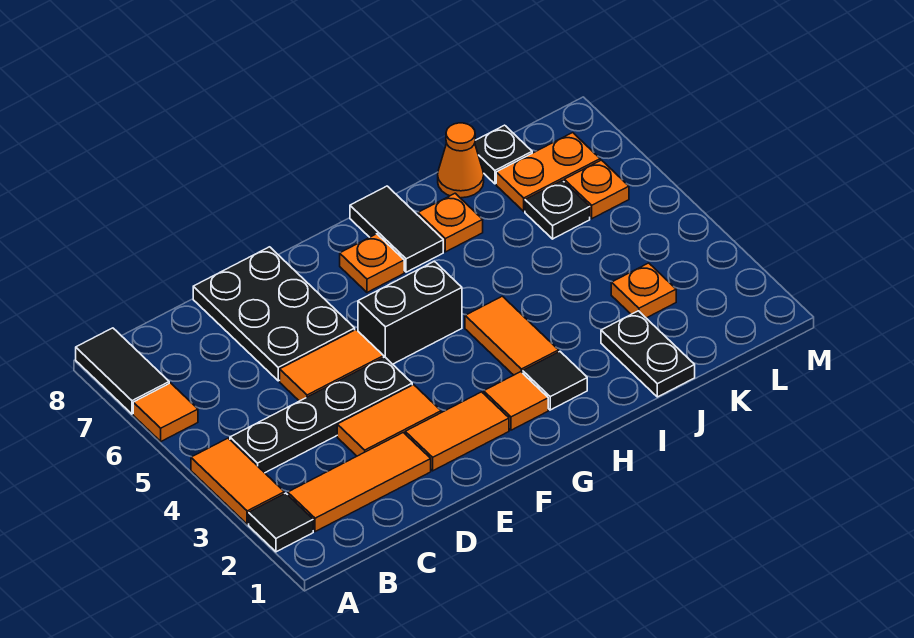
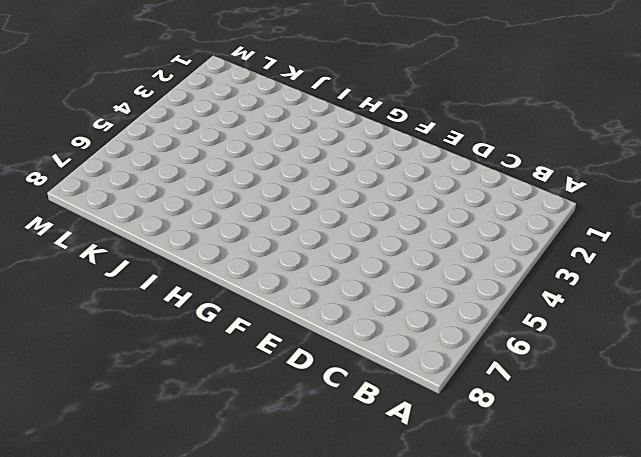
none -> black tile A2 level 1
none -> orange tile A3:A4 level 1
none -> orange tile A6 level 1

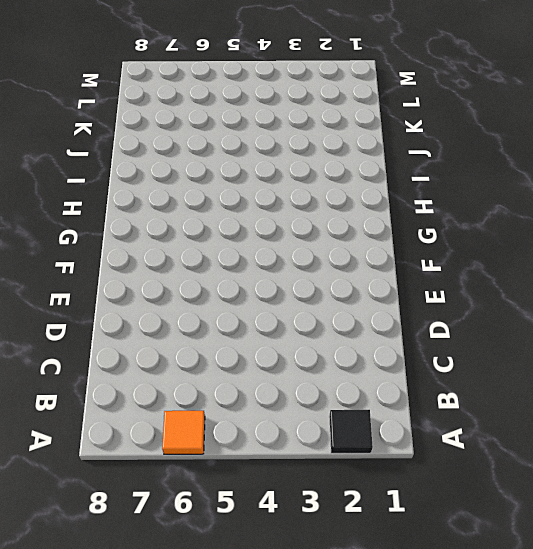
none -> orange tile A3:A4 level 1
none -> black tile A7:A8 level 1
none -> orange tile B2:D2 level 1

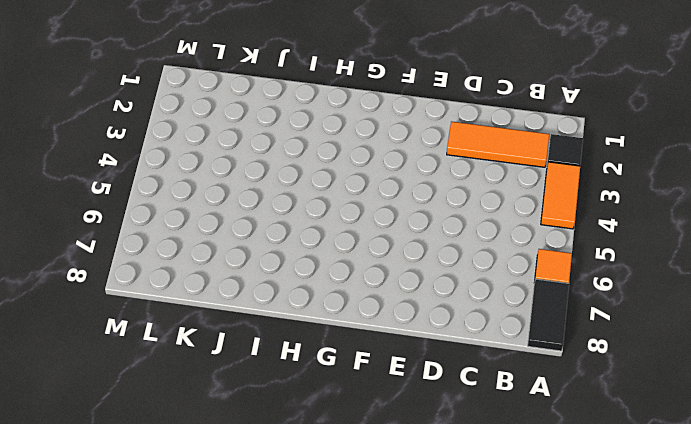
none -> black plate B4:E4 level 1
none -> orange tile D3:E3 level 1
none -> orange tile D5:E5 level 1

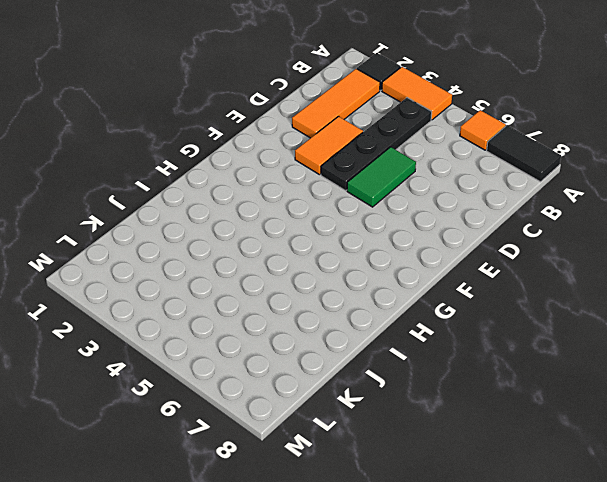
green tile D5:E5 level 1 -> orange tile D5:E5 level 1
none -> black plate D6:E8 level 1
none -> orange tile E2:F2 level 1
none -> black brick F5:G5 level 1

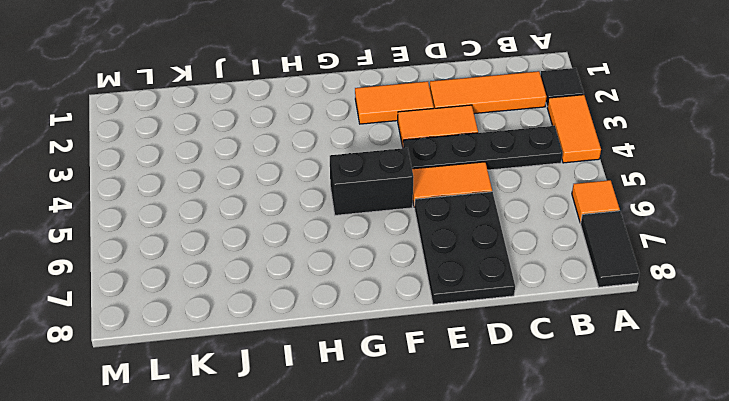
none -> orange tile G2 level 1
none -> orange plate G7 level 1
none -> black tile H2 level 1

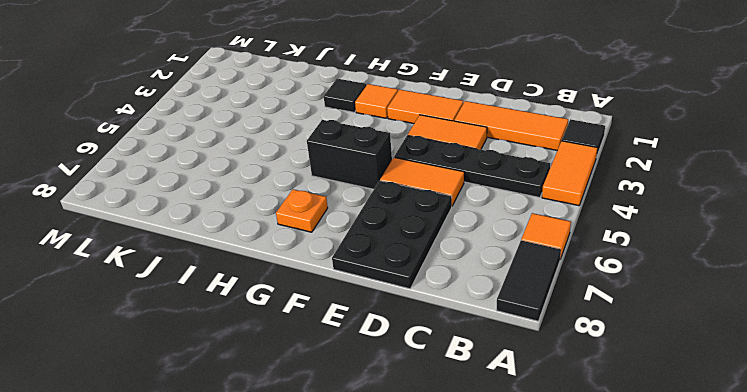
none -> orange tile H3:H4 level 1
none -> black tile H7:H8 level 1
none -> orange plate I7 level 1

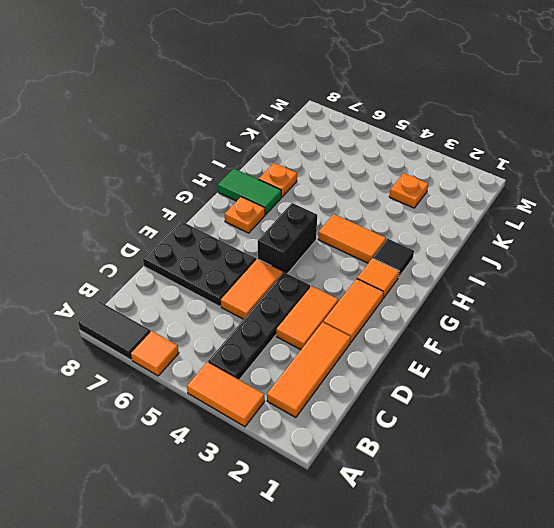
green tile H7:H8 level 1 -> black tile H7:H8 level 1
none -> black tile A2 level 1
none -> black plate J1:J2 level 1
none -> orange cone J8 level 1

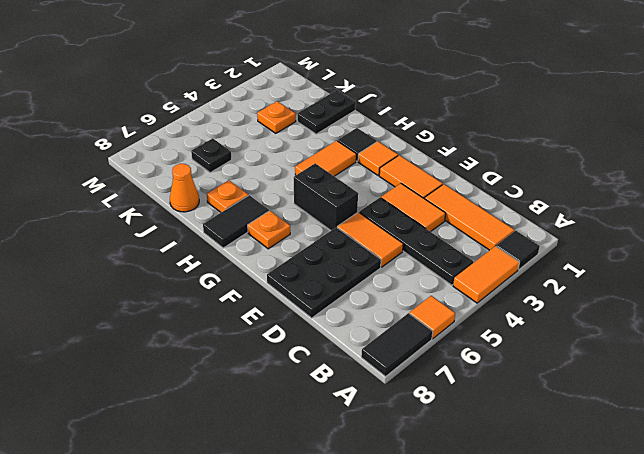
none -> orange plate K7:L7 level 1
none -> black plate K8 level 1
none -> orange plate L6 level 1

